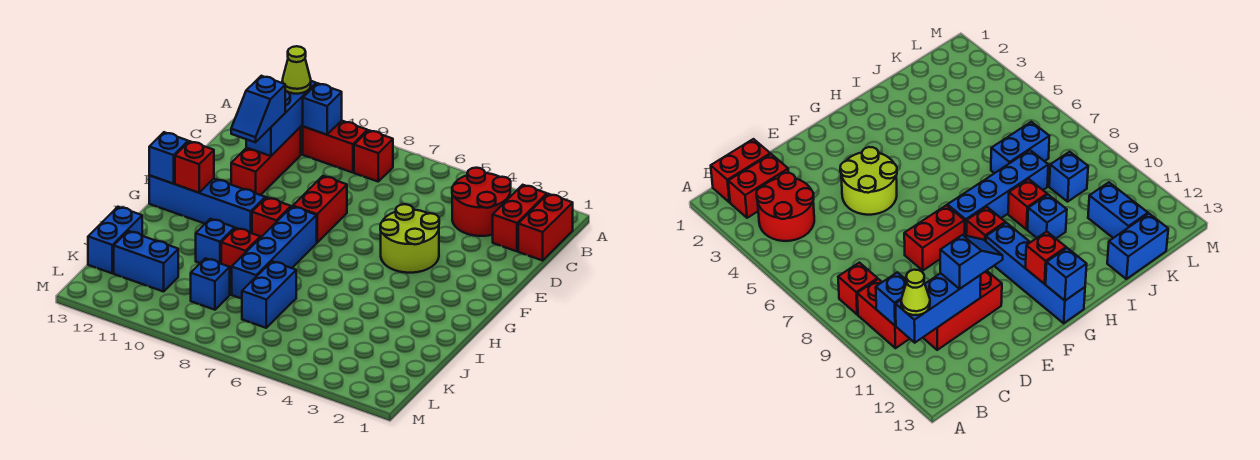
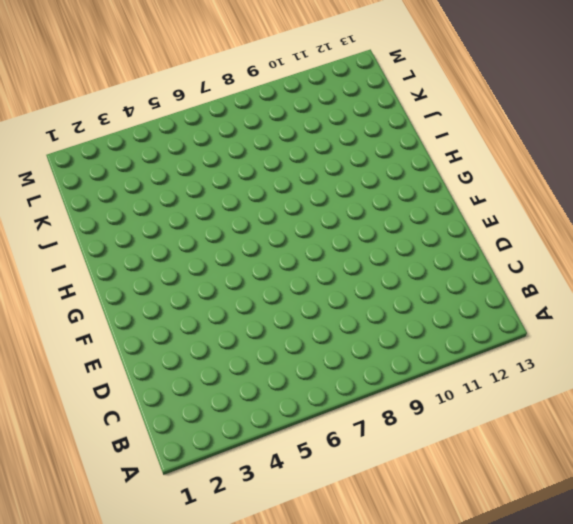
none -> red brick B1:C1 level 1
none -> red brick B2:C2 level 1
none -> red round brick B3:C4 level 1

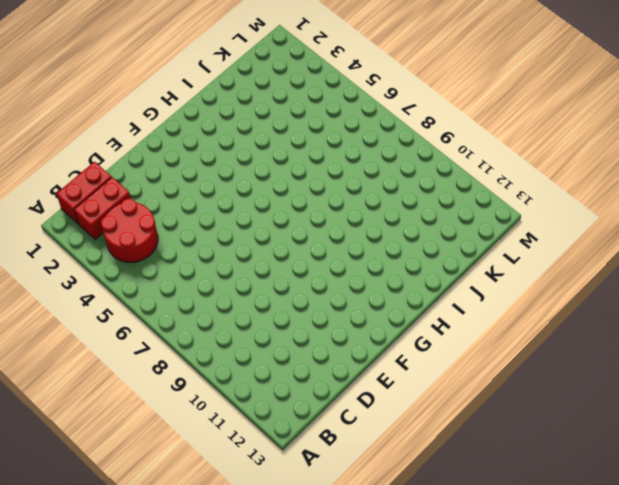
none -> red brick B8 level 1
none -> red brick B9:B10 level 1
none -> red brick C11:E11 level 1

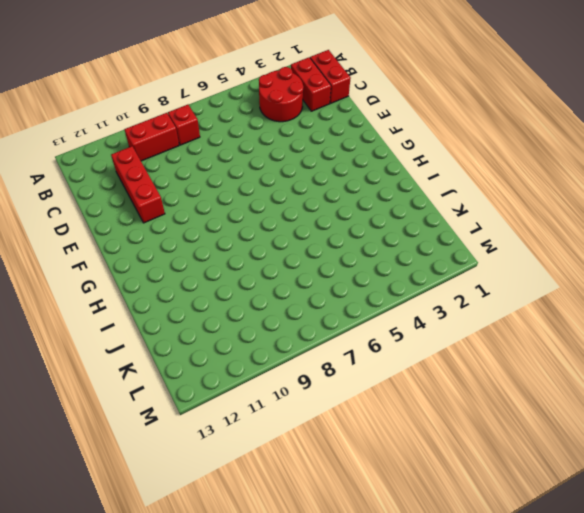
none -> lime round brick E4:F5 level 1
none -> red brick E8:F8 level 1
none -> blue brick G8:J8 level 1

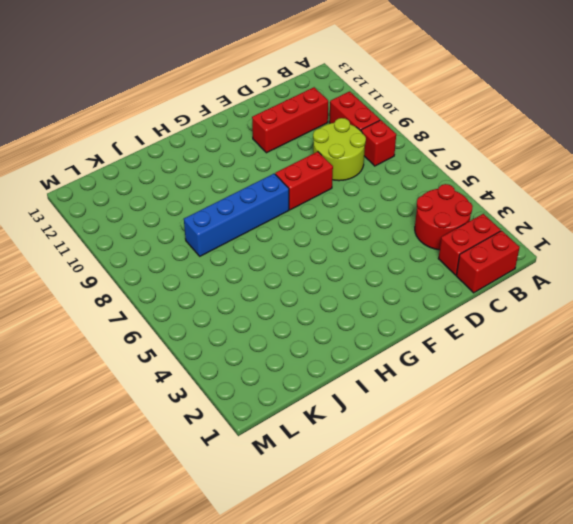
lime round brick C8:D9 level 1 -> lime round brick E4:F5 level 1
none -> red brick G9 level 1
none -> blue brick G10:G13 level 1
none -> red brick I9 level 1

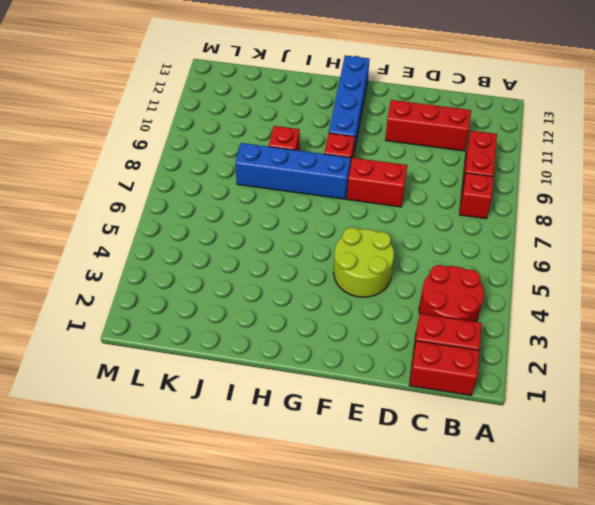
none -> blue brick I10 level 1
none -> blue brick J7:K7 level 1
none -> blue brick J13:K13 level 1

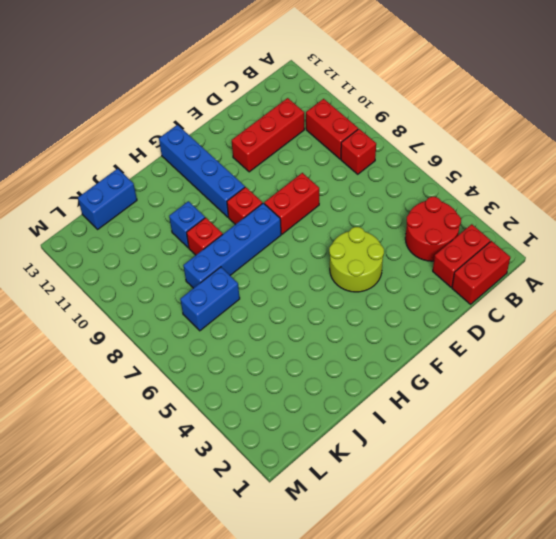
none -> blue brick K9 level 1
none -> blue brick K11:K12 level 1
none -> blue brick B10 level 2

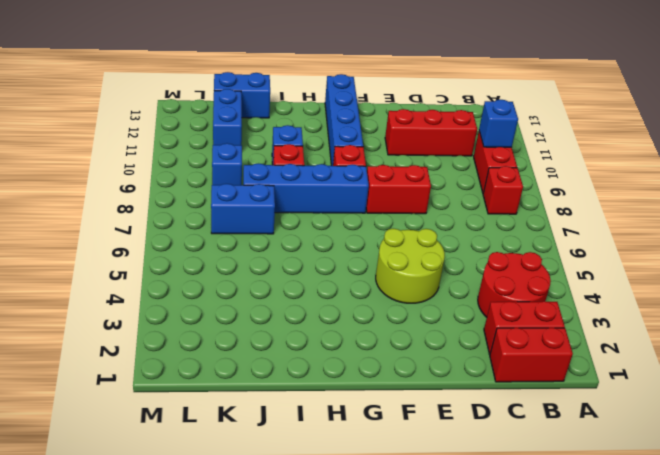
none -> blue brick B11:D11 level 2
none -> red brick G12 level 2
none -> blue brick G13 level 2

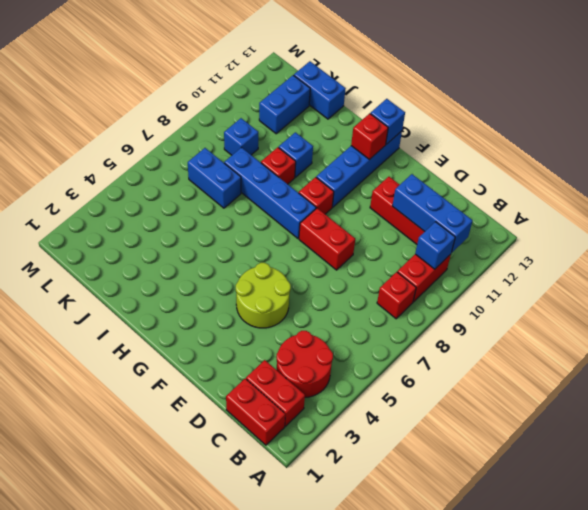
none -> lime cone B11 level 3
none -> blue slope D11:E11 level 3 top D

